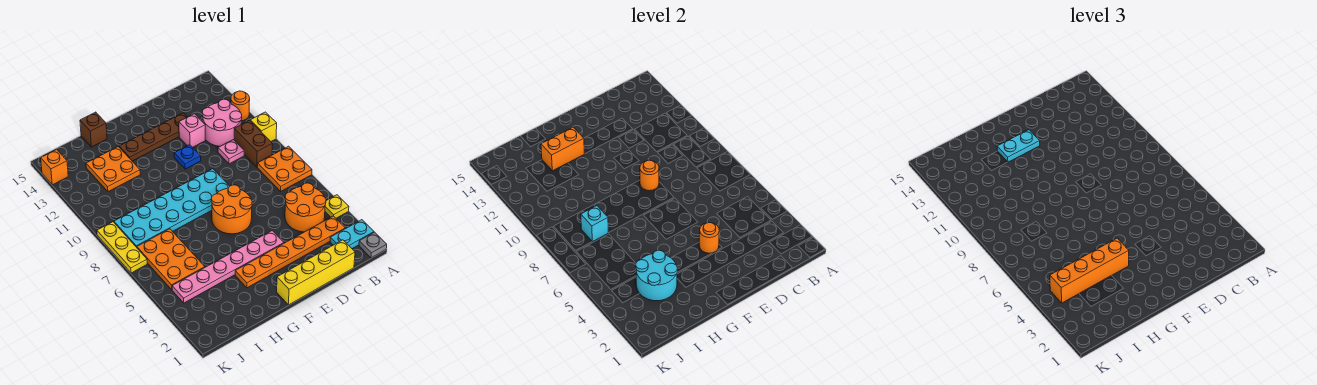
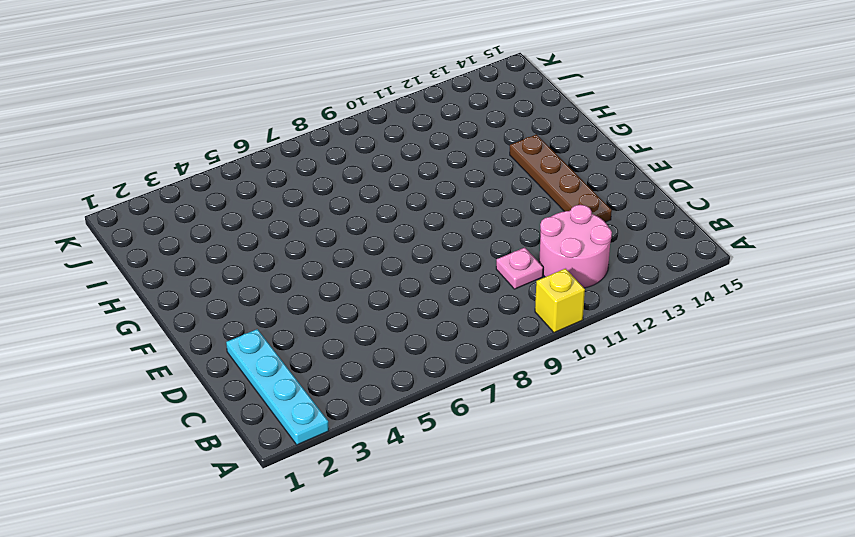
cyan plate A2:D2 level 1 -> cyan plate A2:B2 level 1
none -> grey plate A1 level 1
none -> yellow plate A4 level 1
none -> orange plate A7:B8 level 1
none -> orange round brick A12 level 1

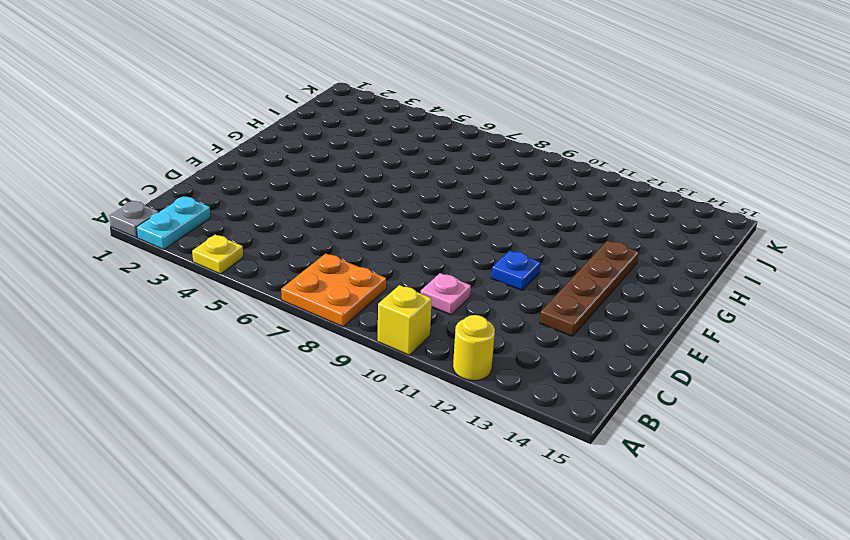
yellow round brick A12 level 1 -> orange round brick A12 level 1
none -> orange plate B3:G3 level 1
none -> orange round brick B4:C5 level 1
none -> brown brick B9:B10 level 1
none -> pink round brick B11:C12 level 1

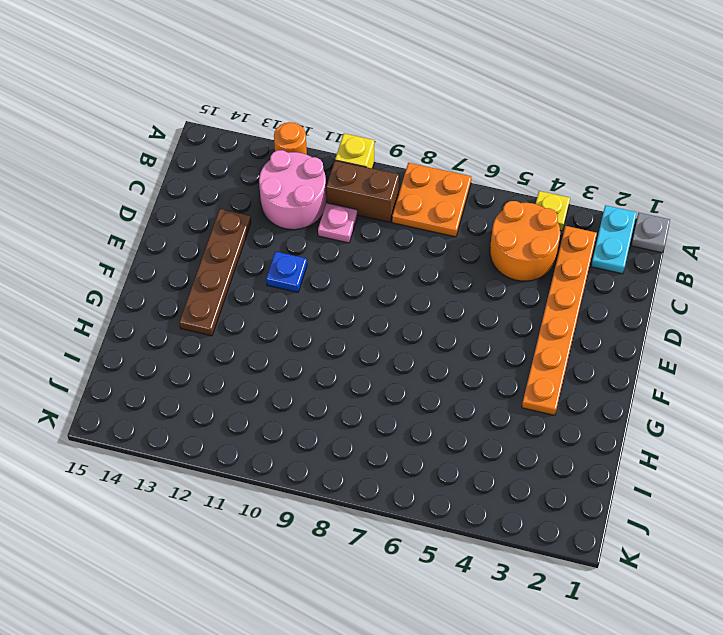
none -> yellow brick C1:F1 level 1
none -> pink brick D12 level 1
none -> pink plate E4:J4 level 1
none -> orange round brick E6:F7 level 1

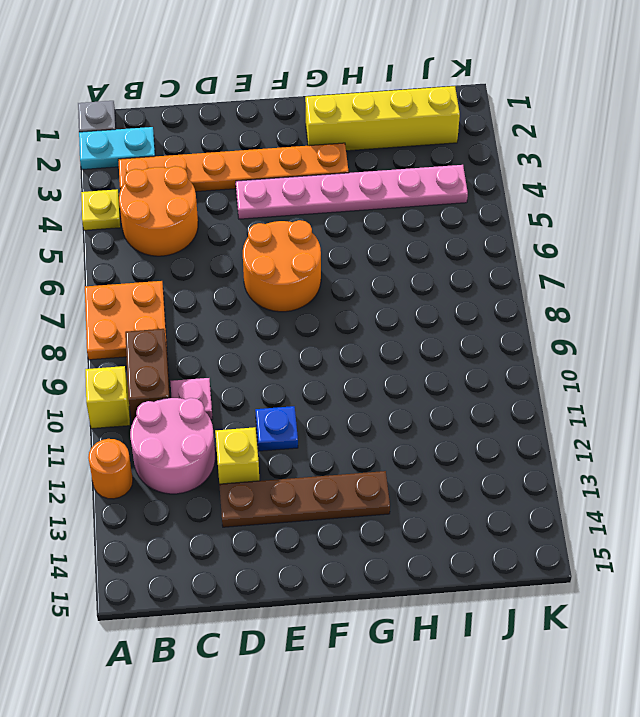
yellow brick D12 level 1 -> pink brick D12 level 1
yellow brick G2:J2 level 1 -> yellow brick C1:F1 level 1
none -> cyan plate E8:J9 level 1
none -> orange plate H12:I13 level 1
none -> brown brick H15 level 1
none -> orange plate I5:J7 level 1

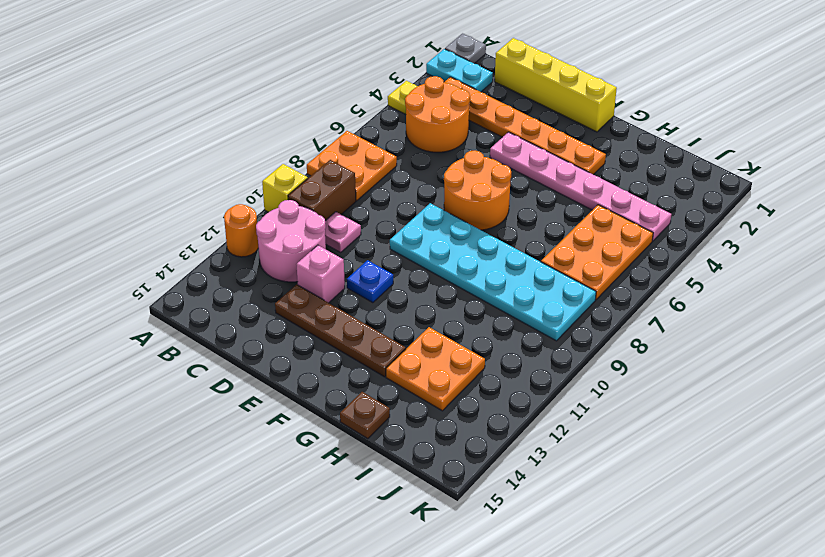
brown plate H15 level 1 -> brown brick H15 level 1
none -> yellow plate K7:K9 level 1
none -> orange brick K14 level 1
none -> orange round brick E4 level 2
none -> orange round brick E9 level 2

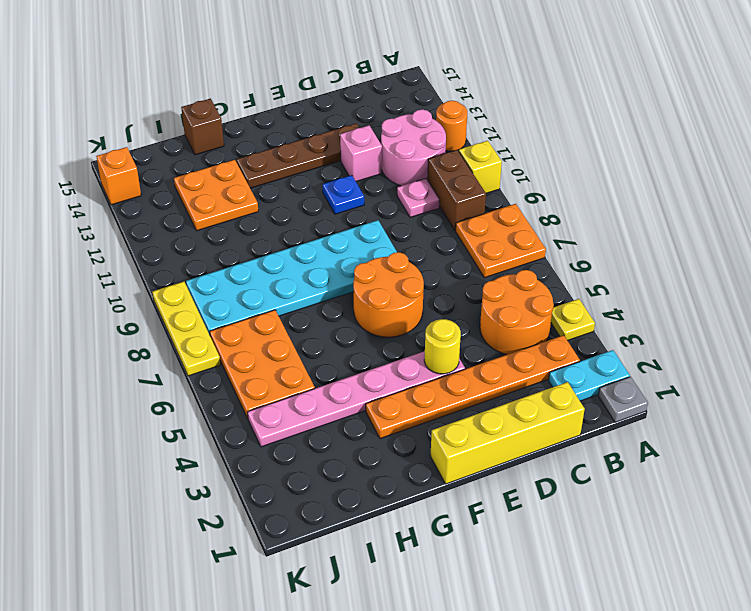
yellow round brick E4 level 2 -> orange round brick E4 level 2
none -> orange round brick E9 level 2
none -> orange brick G13:H13 level 2
none -> cyan round brick H3:I4 level 2
none -> cyan brick I8 level 2

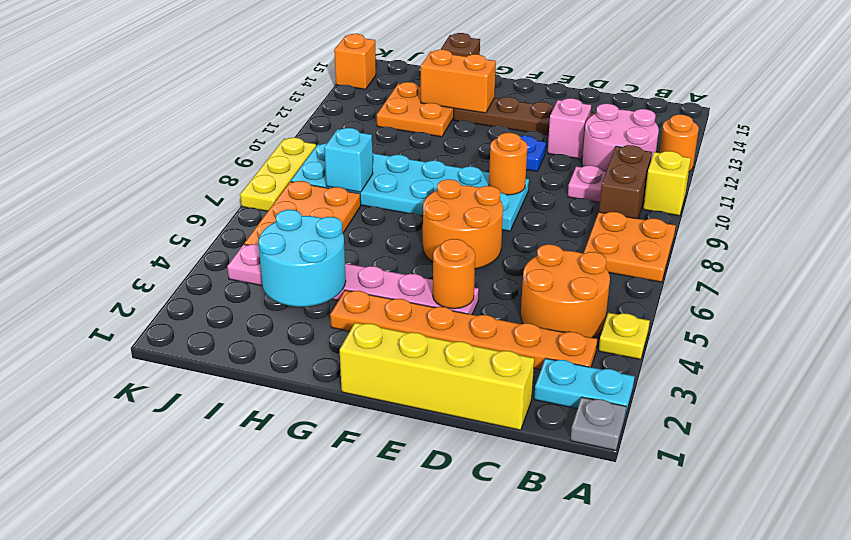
none -> cyan plate F13:G13 level 3
none -> orange brick G4:J4 level 3

